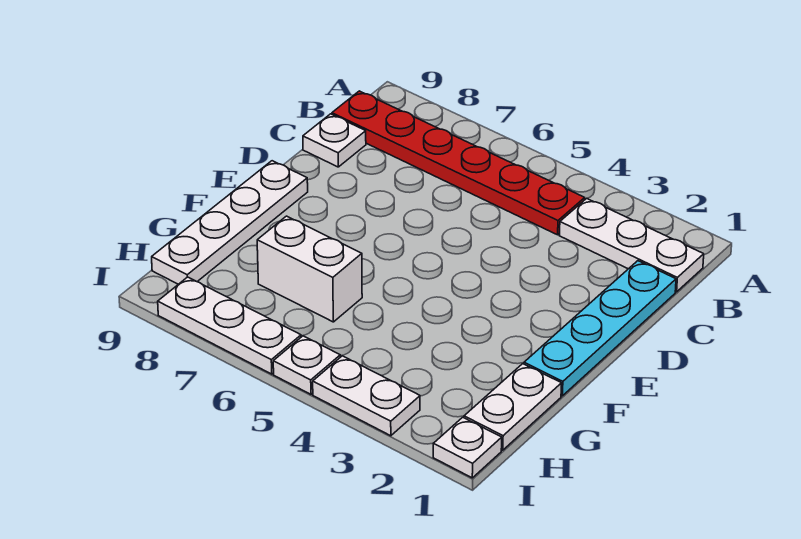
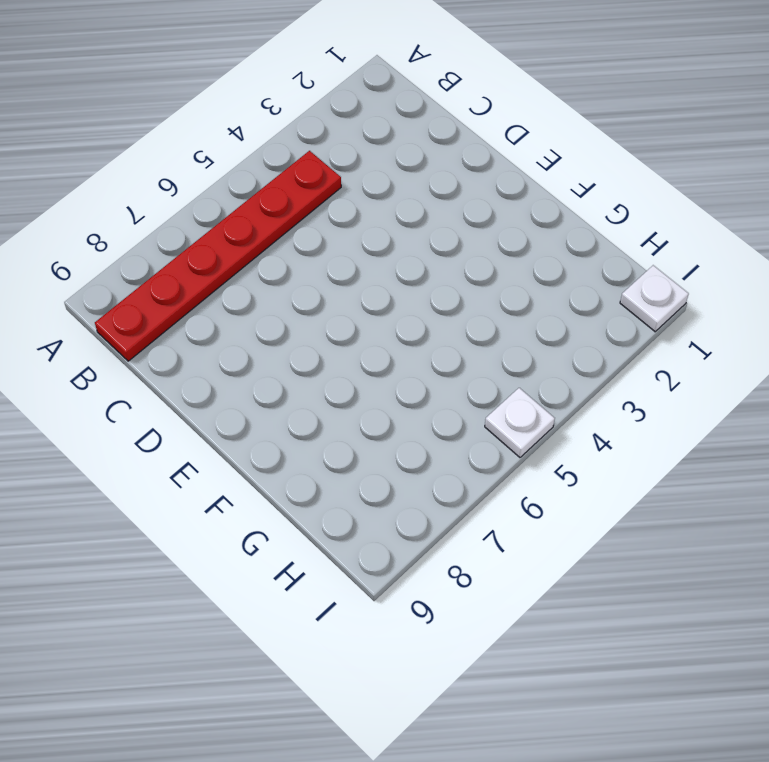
none -> white plate B1:B3 level 1
none -> cyan plate C1:F1 level 1

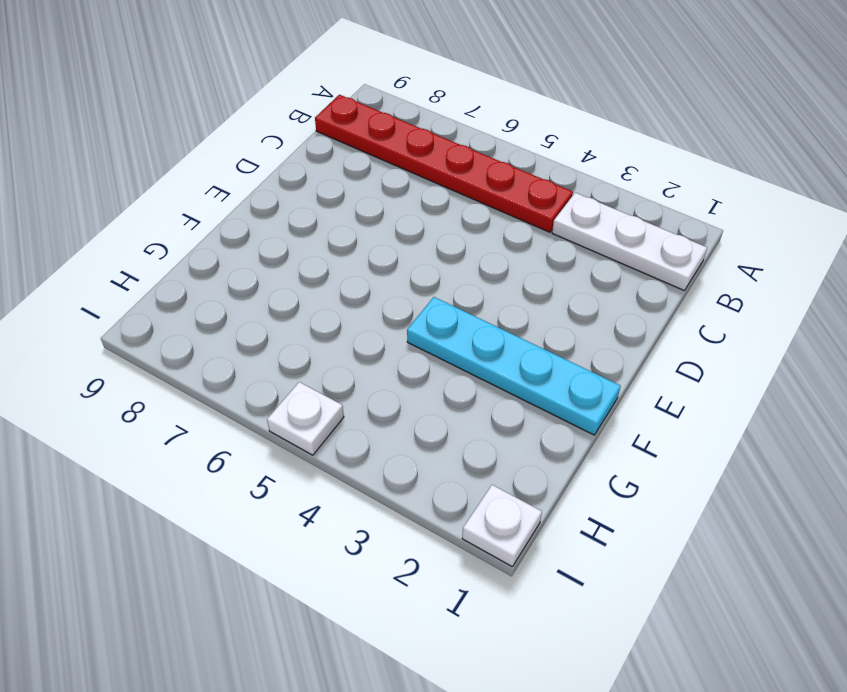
cyan plate F1:F4 level 1 -> cyan plate C1:F1 level 1
none -> white plate C9 level 1
none -> white plate E9:H9 level 1

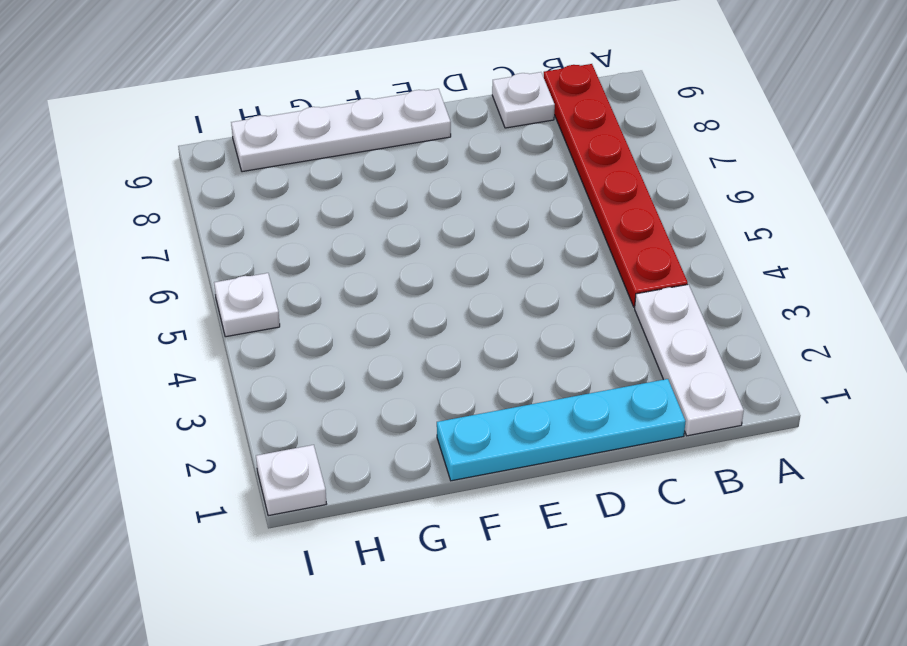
none -> white plate G1:H1 level 1
none -> white brick G6:G7 level 1

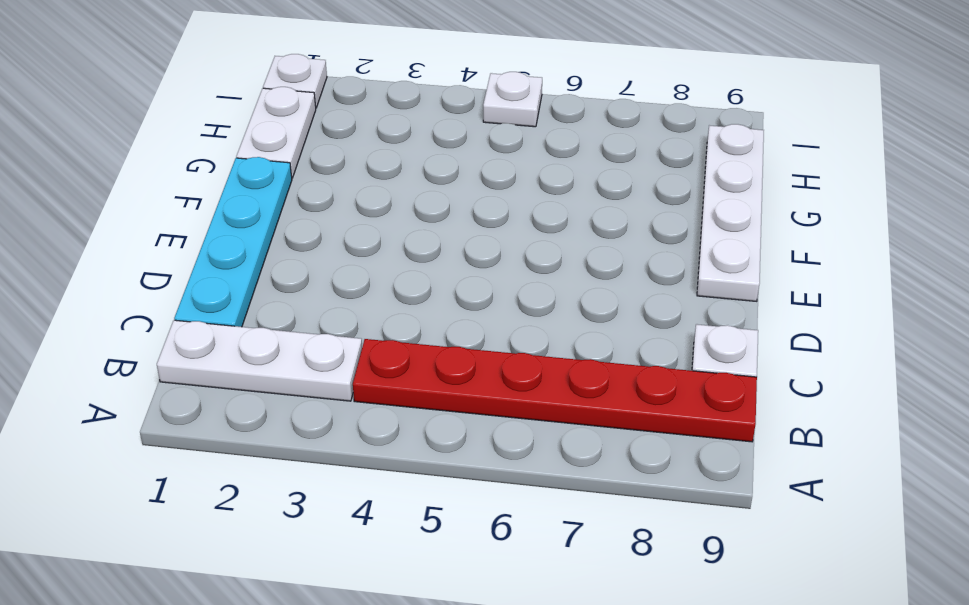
none -> white brick G6:G7 level 1
none -> white plate I3:I4 level 1

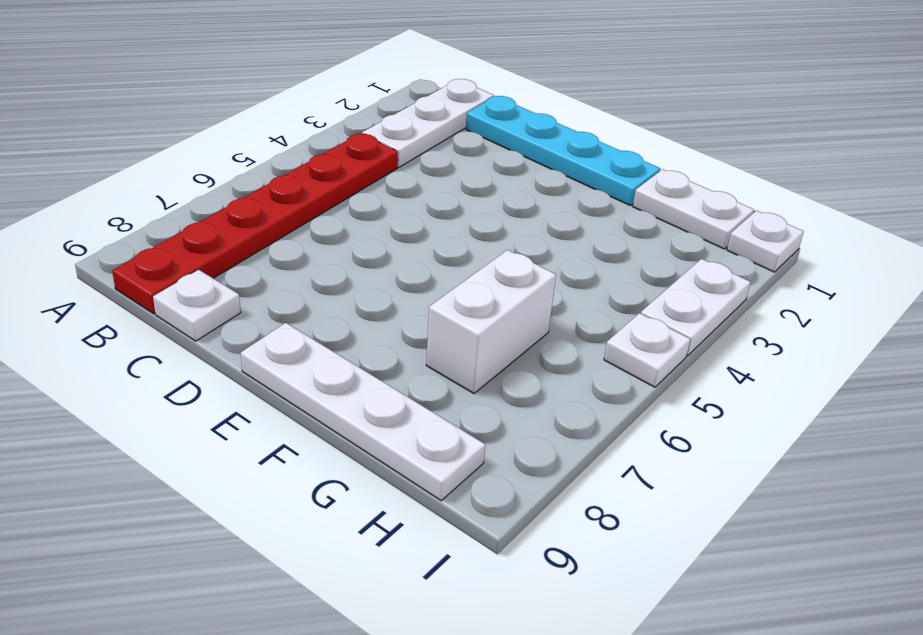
none -> white plate I6:I8 level 1

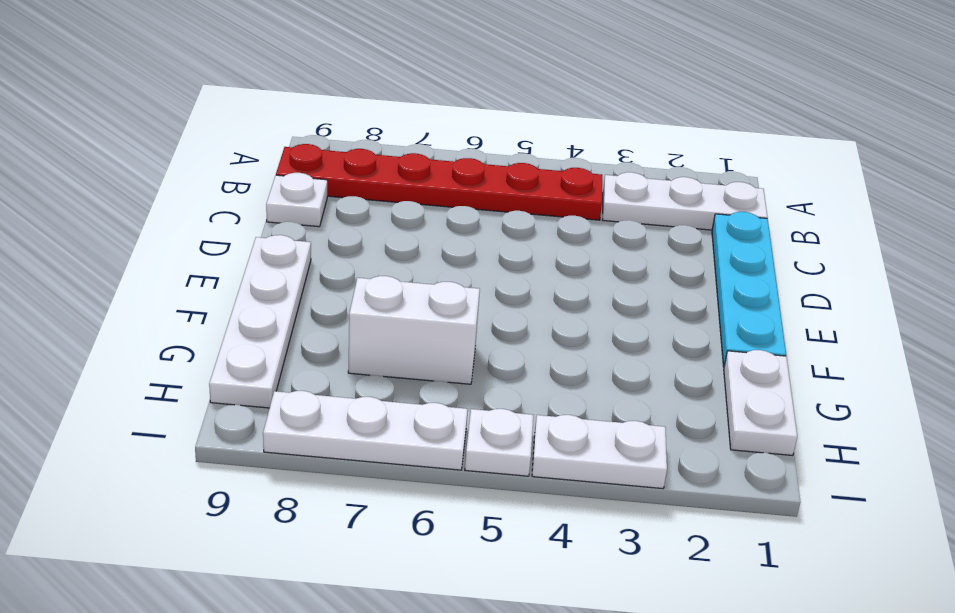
none -> white plate I1 level 1

